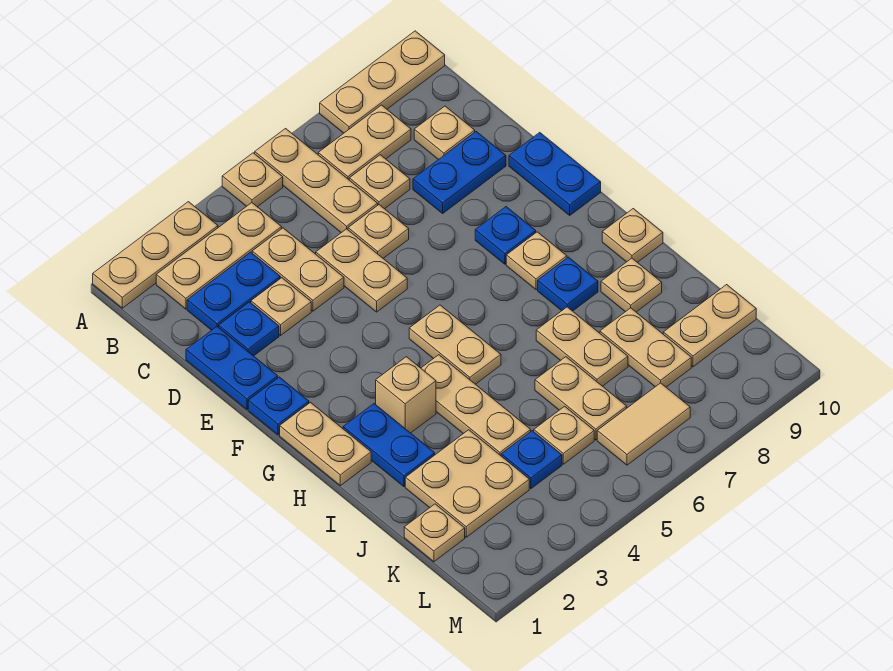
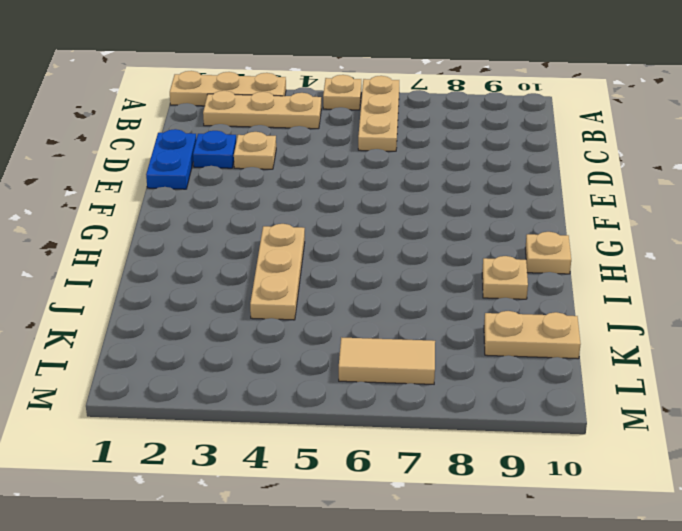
none -> tan plate A8:A10 level 1
none -> tan plate B7:B8 level 1
none -> blue plate C2:C3 level 1
none -> tan plate C4:D4 level 1

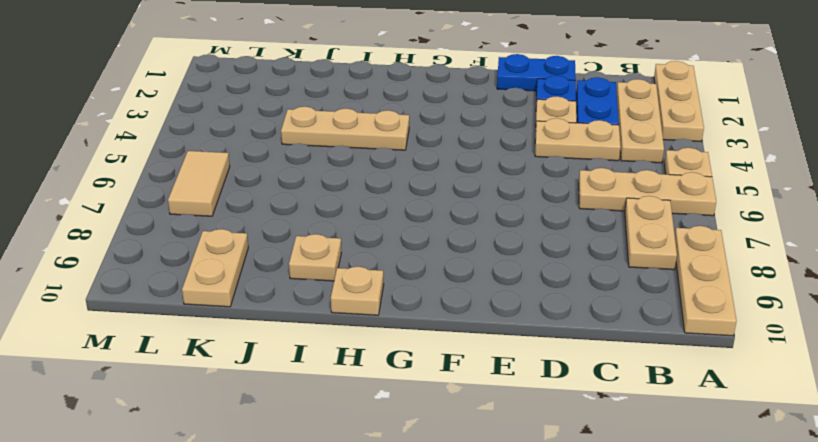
none -> tan plate C7 level 1
none -> tan plate C9 level 1
none -> tan plate D5:E5 level 1
none -> tan plate D6 level 1

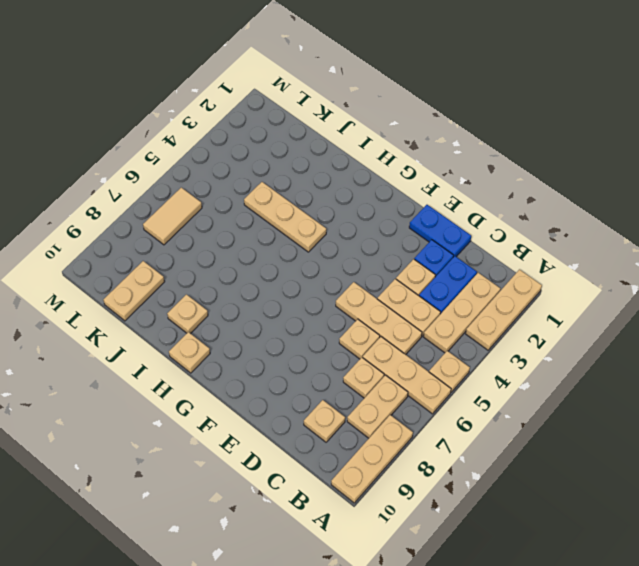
tan plate C5:E5 level 1 -> tan plate D5:E5 level 1
none -> blue plate D8:D9 level 1
none -> blue plate E10:F10 level 1
none -> blue plate F1 level 1
none -> blue plate F8 level 1

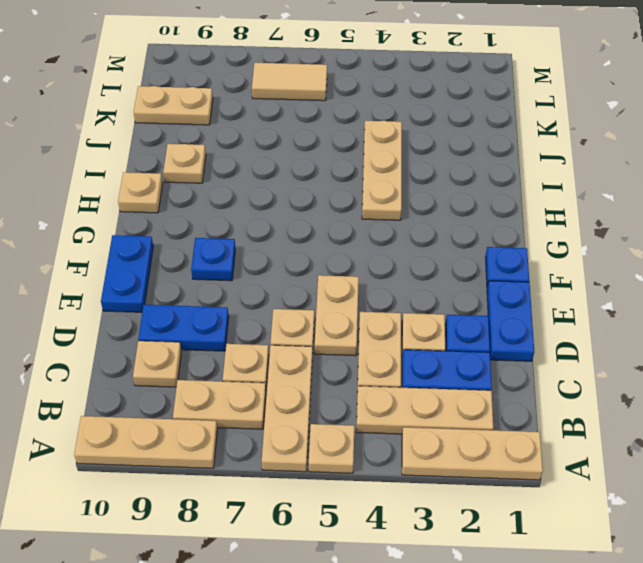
none -> tan plate G1:H1 level 1
none -> tan plate G5:H5 level 1
none -> tan plate G8 level 1
none -> blue plate H2:I2 level 1

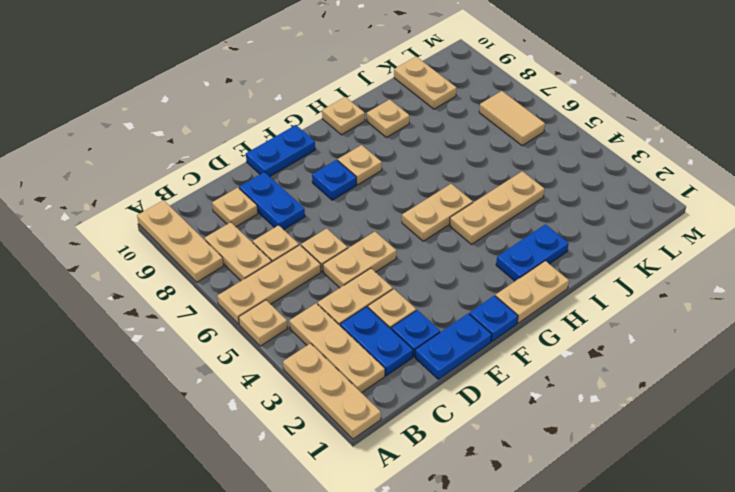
none -> tan brick H3 level 1
none -> blue plate H8 level 1
none -> tan plate I7:J7 level 1
none -> tan plate J2:K3 level 1

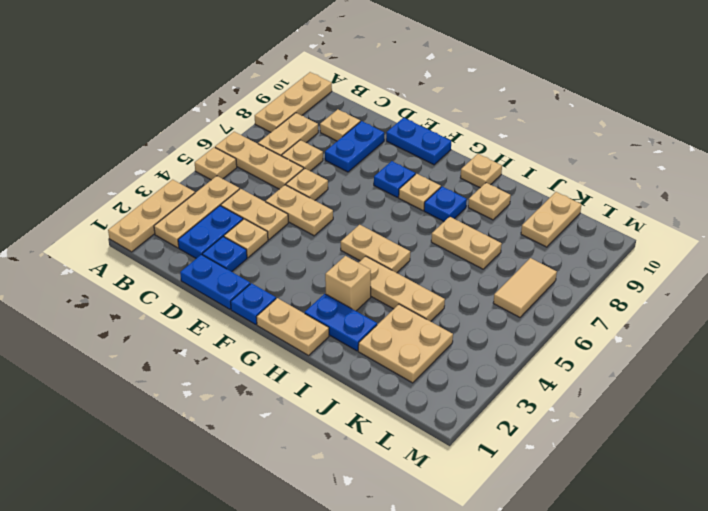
none -> tan plate J6:K6 level 1
none -> tan plate J8:K8 level 1
none -> tan plate K1 level 1
none -> blue plate K4 level 1

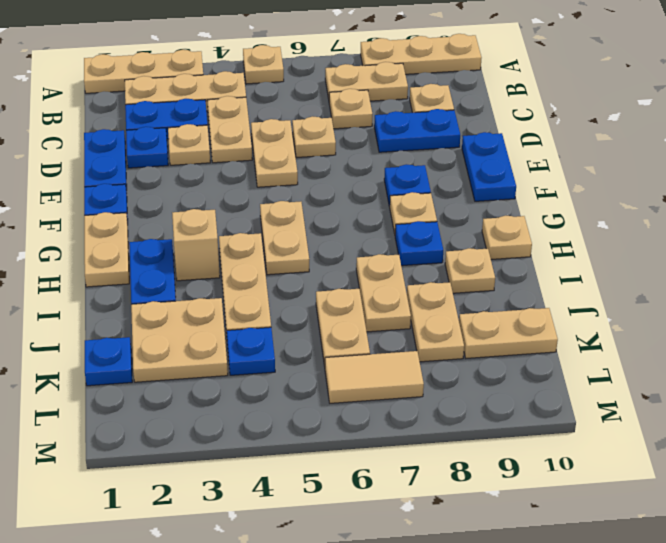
blue plate K1 level 1 -> tan plate K1 level 1
none -> tan plate A6:C6 level 1
none -> tan plate K5 level 1

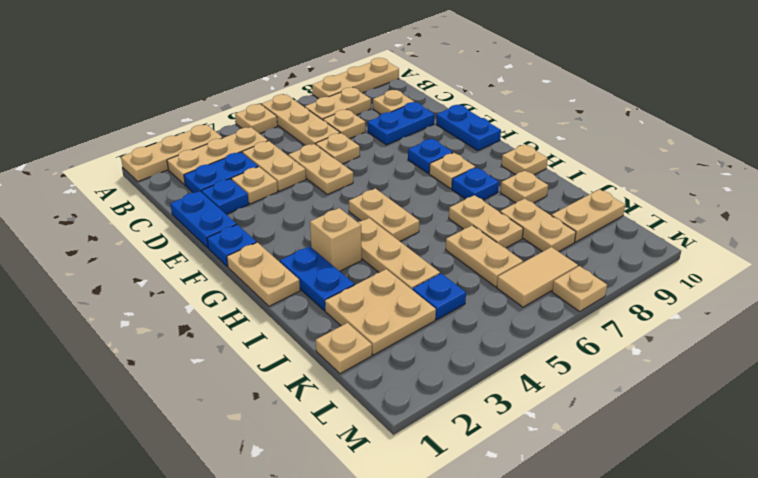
tan plate M7 level 1 -> tan plate K5 level 1

